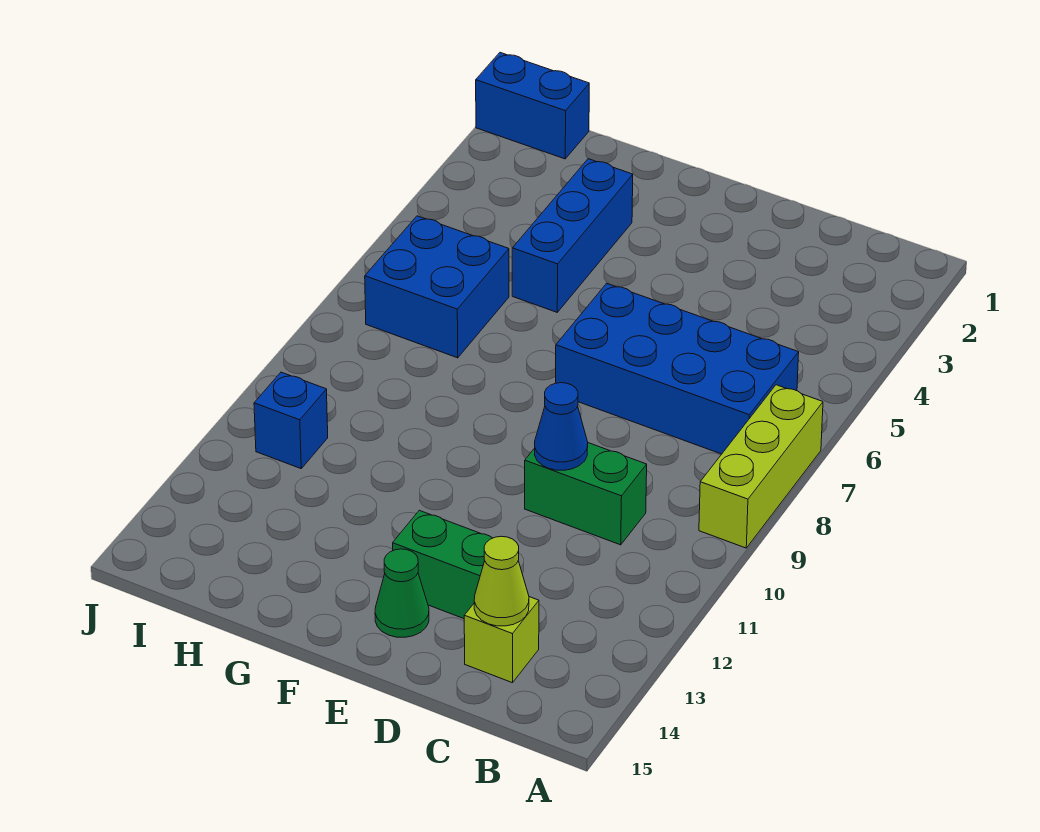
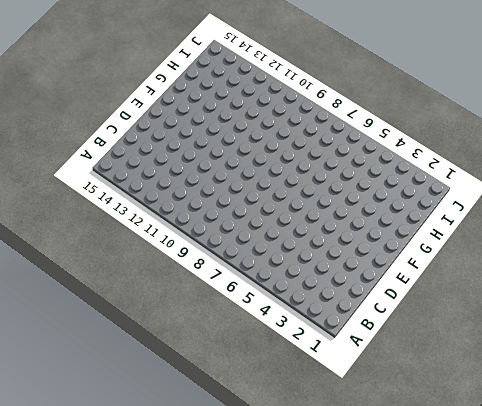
none -> lime brick A7:A9 level 1
none -> blue brick B6:E7 level 1
none -> green brick C10:D10 level 1

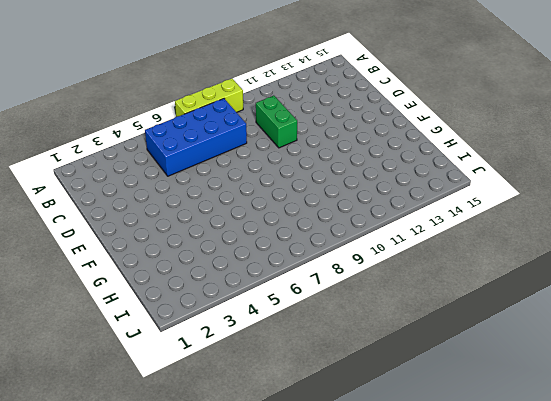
blue brick B5:C8 level 1 -> blue brick B6:E7 level 1
none -> lime brick C14 level 1
none -> green brick D13:E13 level 1
none -> green cone E14 level 1

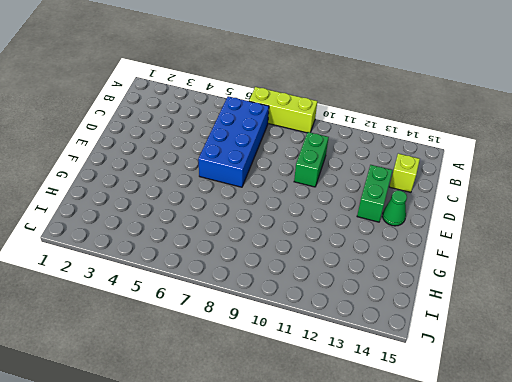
none -> blue brick G3:G5 level 1
none -> blue brick H6:I7 level 1
none -> blue brick I1:J1 level 1

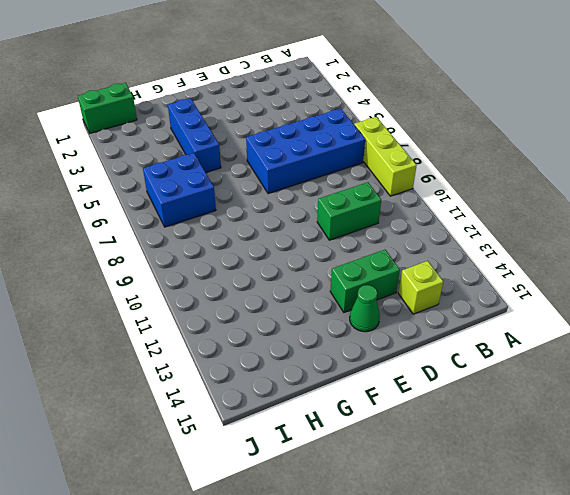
green brick I1:J1 level 1 -> blue brick I1:J1 level 1
none -> blue brick I11 level 1
none -> lime cone C14 level 2
none -> blue cone D10 level 2

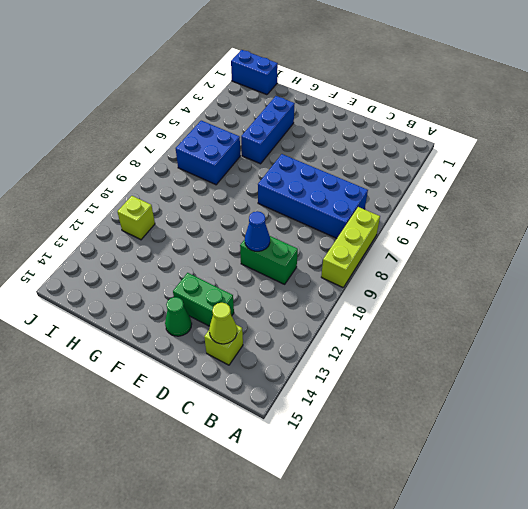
lime brick I11 level 1 -> blue brick I11 level 1

